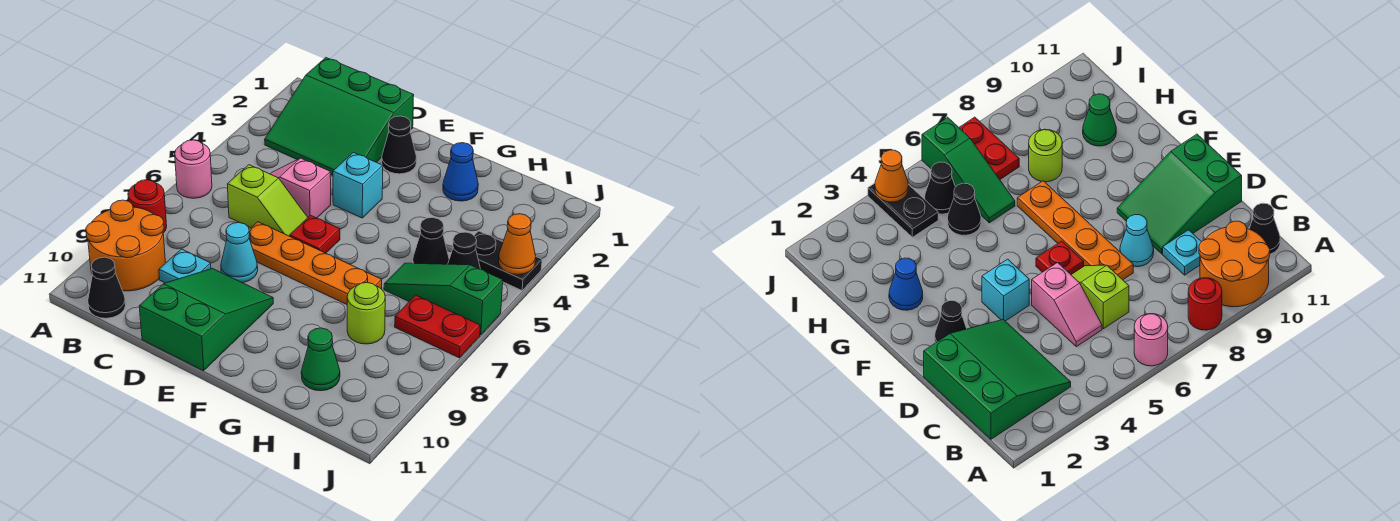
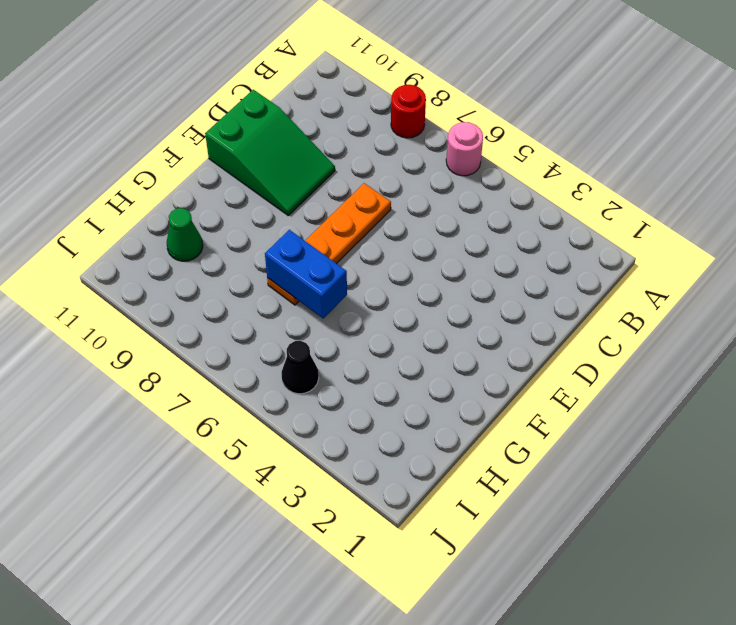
blue brick G6:G7 level 2 -> none
none -> orange round brick A9:B10 level 1
none -> green slope B1:D3 level 1 top 1
none -> black cone B11 level 1

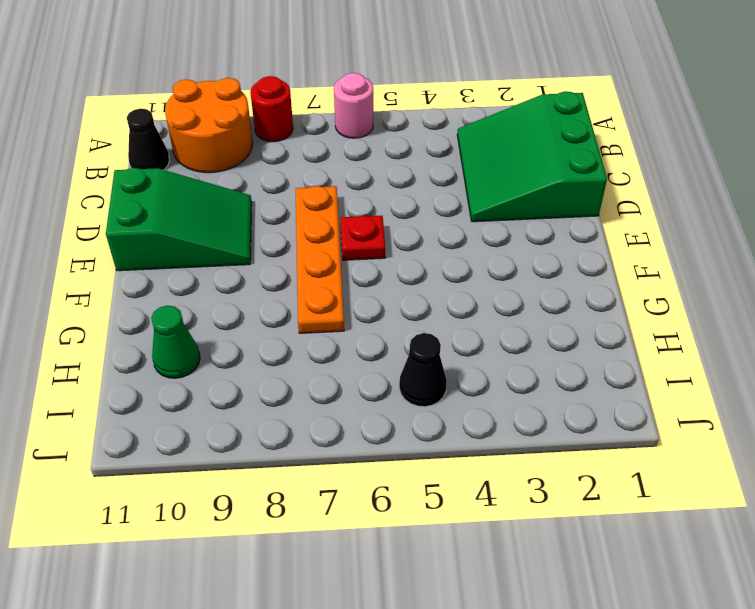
none -> pink slope C5:D5 level 1 top D
none -> lime slope C6:D6 level 1 top C
none -> cyan plate C9 level 1

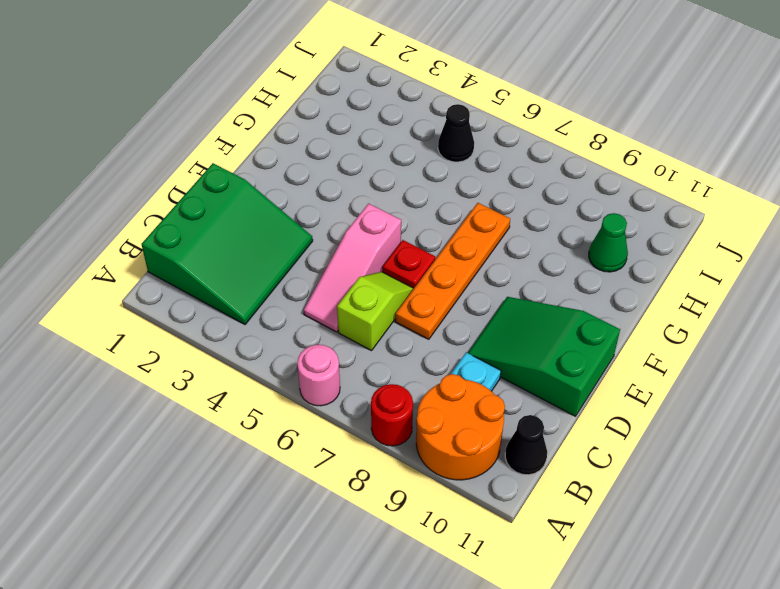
pink slope C5:E5 level 1 top E -> pink slope C5:D5 level 1 top D
none -> cyan cone D8 level 1
none -> black cone E2 level 1
none -> cyan brick E4 level 1

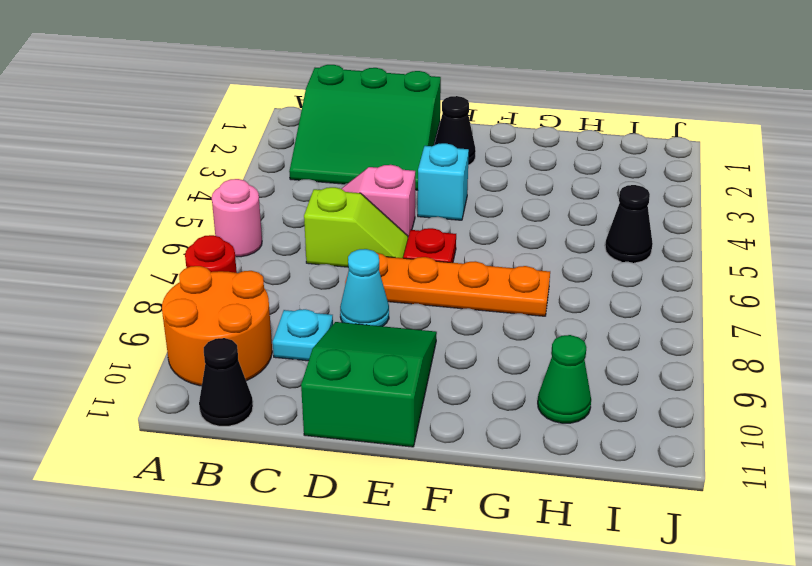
none -> blue cone G2 level 1
none -> black cone H5 level 1
none -> green slope H6:J6 level 1 top J

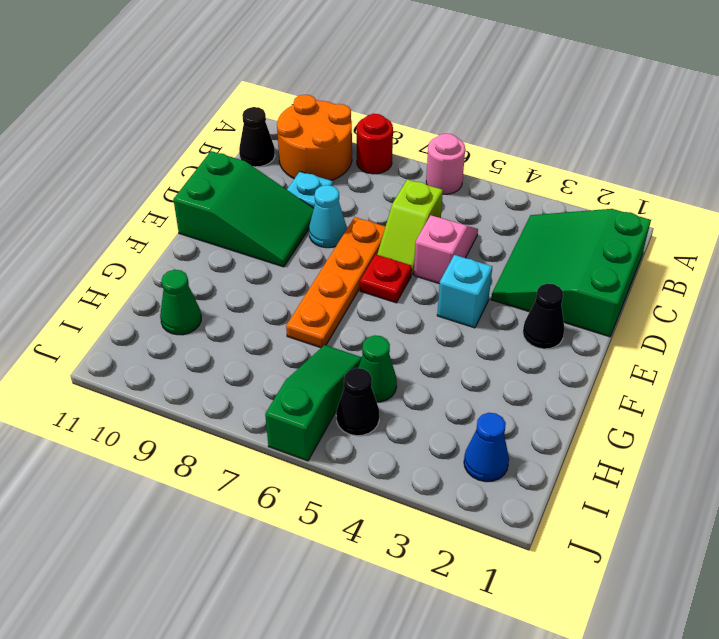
green cone H5 level 1 -> black cone H5 level 1
blue cone I2 level 1 -> blue cone G2 level 1
none -> lime round brick H8 level 1
none -> black plate I4:J4 level 1
none -> red plate I7:J7 level 1

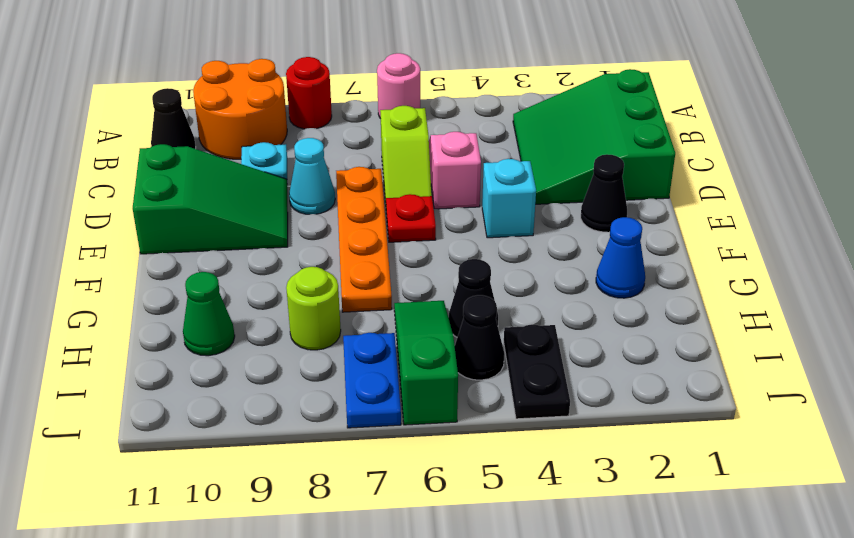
blue plate I7:J7 level 1 -> red plate I7:J7 level 1
none -> orange cone J4 level 2

